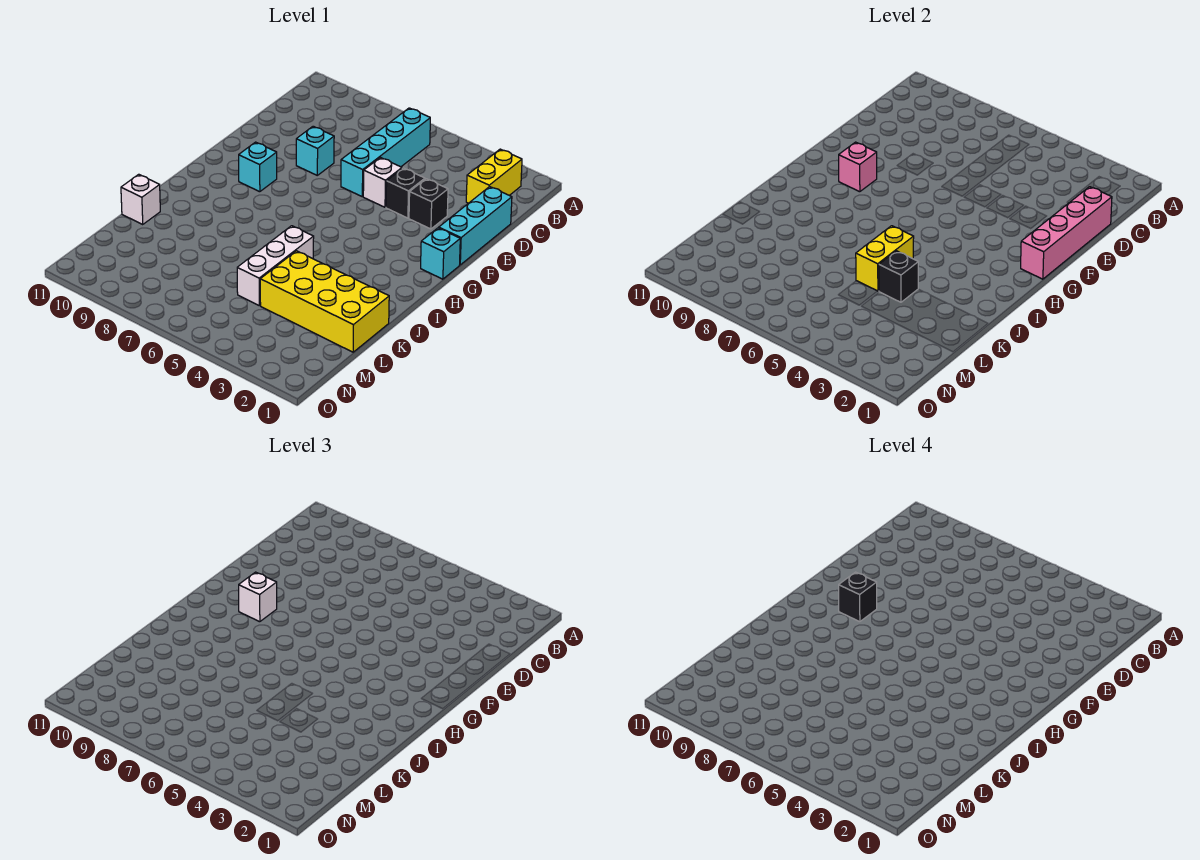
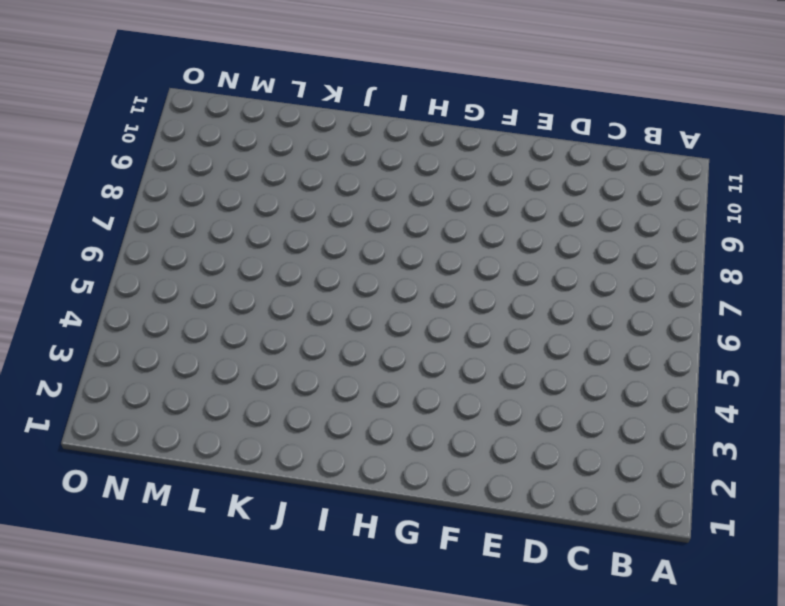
none -> yellow brick B2:C2 level 1
none -> cyan brick B6:E6 level 1
none -> cyan brick D1:F1 level 1

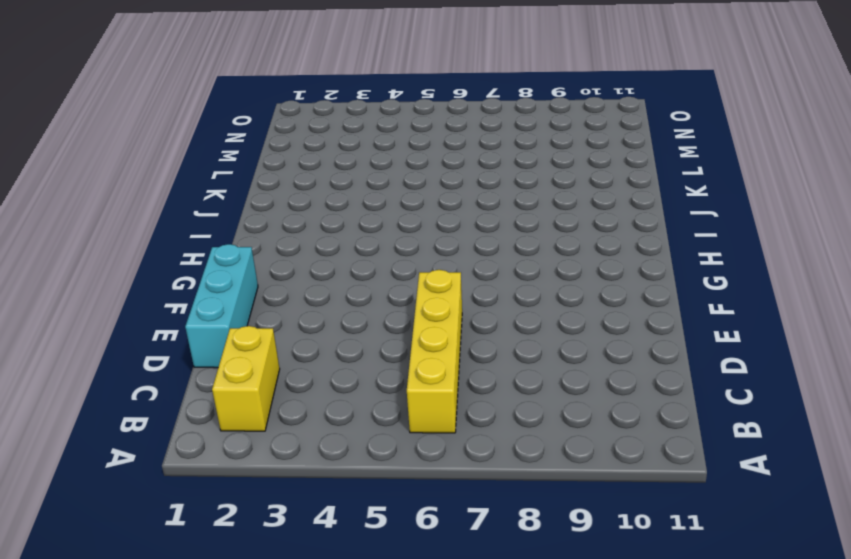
yellow brick B6:E6 level 1 -> cyan brick B6:E6 level 1
none -> black brick E3 level 1
none -> black brick E4 level 1
none -> white brick E5 level 1

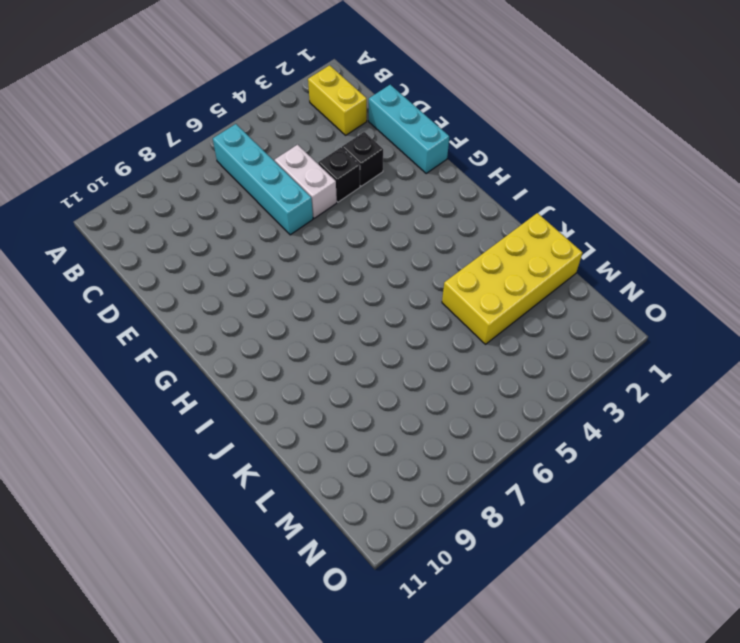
white brick D5:E5 level 1 -> white brick E5 level 1
none -> cyan brick E8 level 1
none -> cyan brick G1 level 1
none -> cyan brick G9 level 1

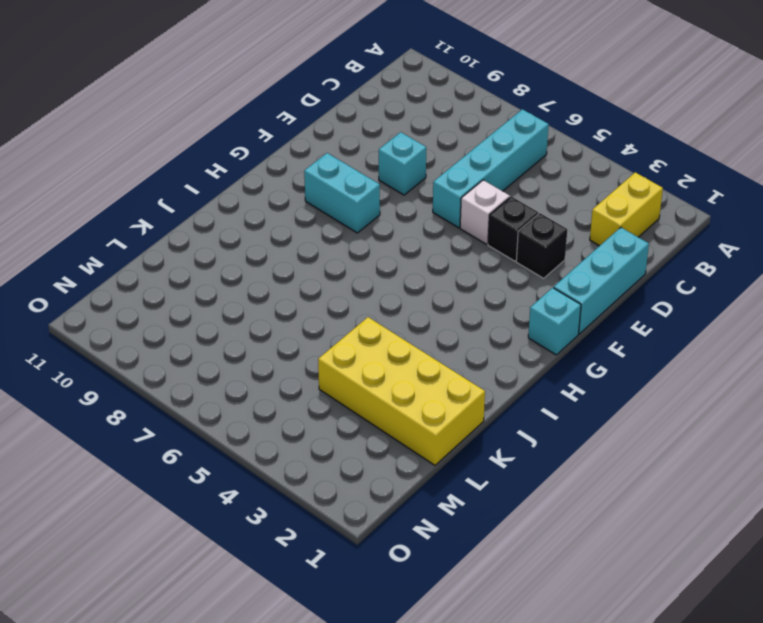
cyan brick G8:G9 level 1 -> cyan brick G9 level 1
none -> white brick J5:L5 level 1
none -> white brick K11 level 1
none -> pink brick D1:G1 level 2

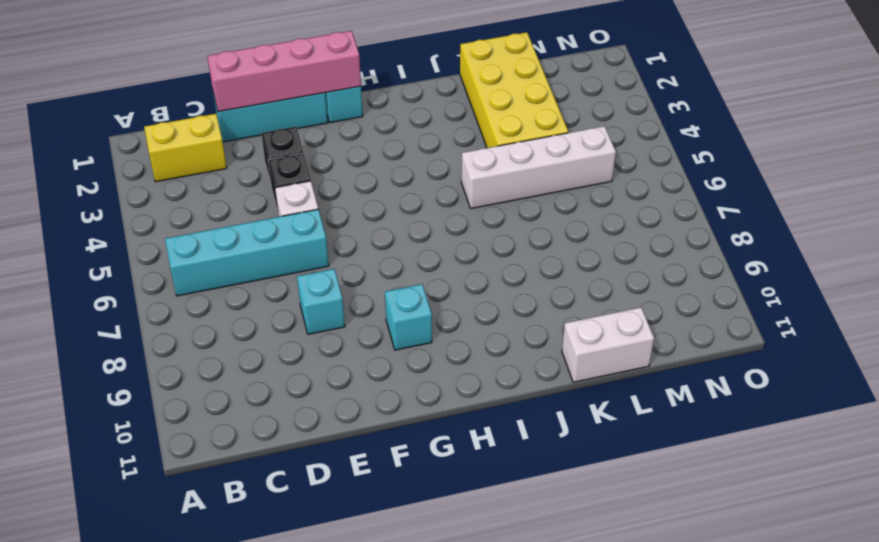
white brick J5:M5 level 1 -> white brick J5:L5 level 1
white brick K11:L11 level 1 -> white brick K11 level 1
none -> pink brick G9 level 2
none -> yellow brick J5:K5 level 2
none -> black brick K4 level 2

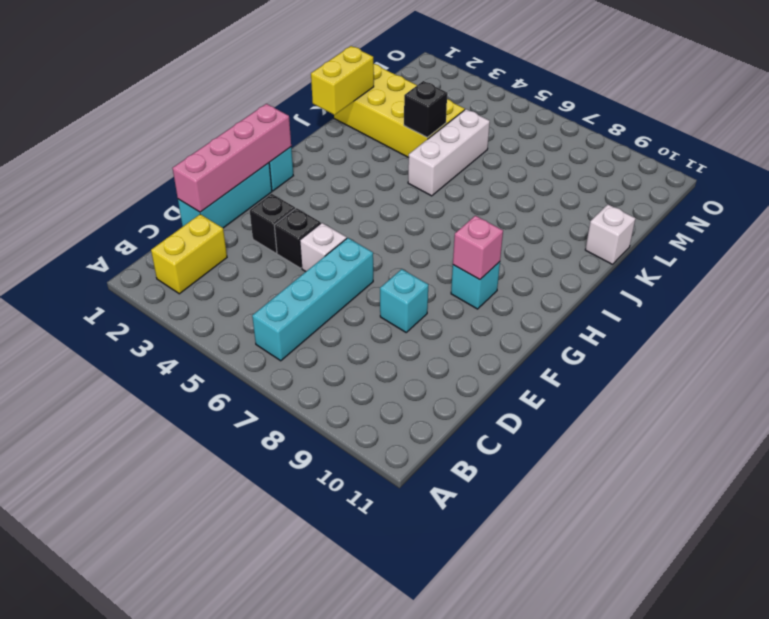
yellow brick J1:K1 level 2 -> yellow brick J5:K5 level 2
none -> white brick G9 level 3
none -> black brick G9 level 4

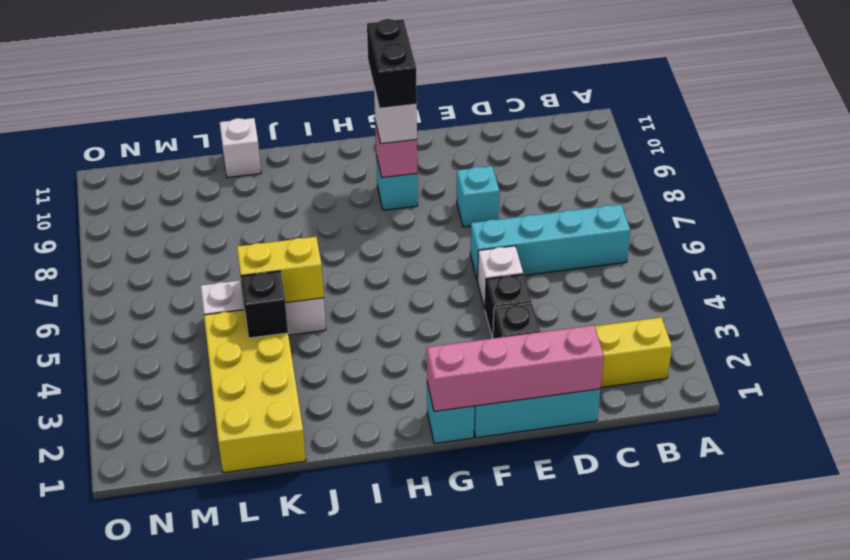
black brick G9:G10 level 4 -> black brick G9 level 4

